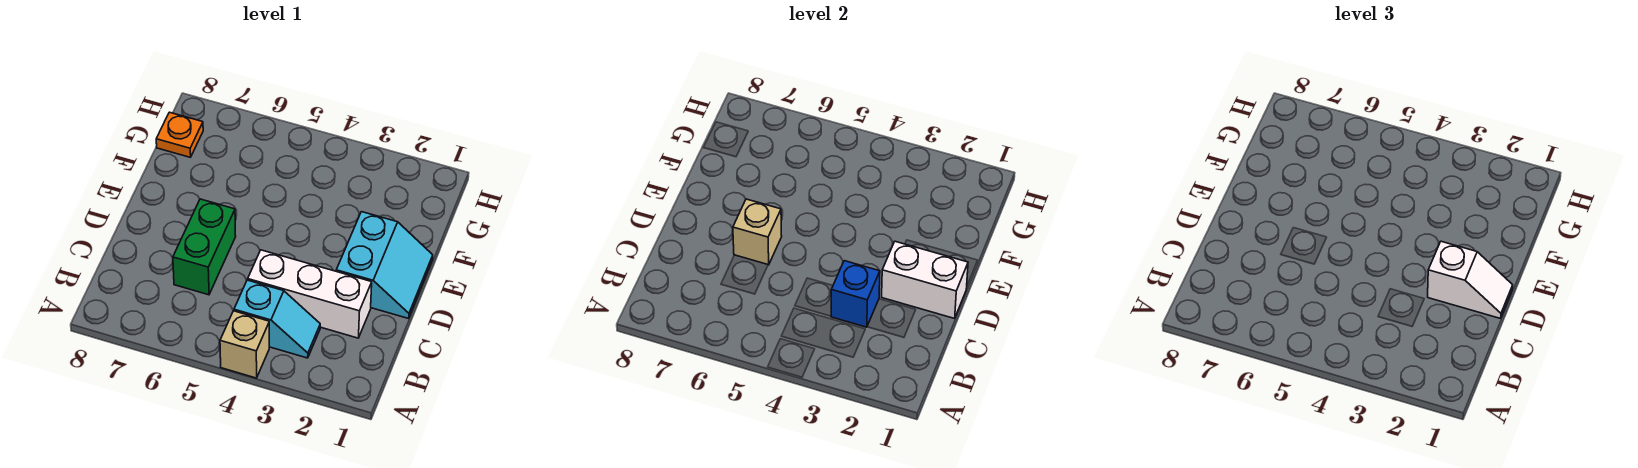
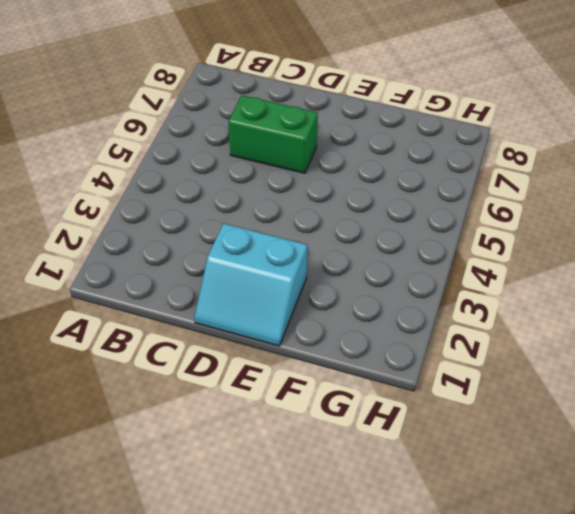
none -> tan brick A4 level 1
none -> cyan slope B3:B4 level 1 top 4

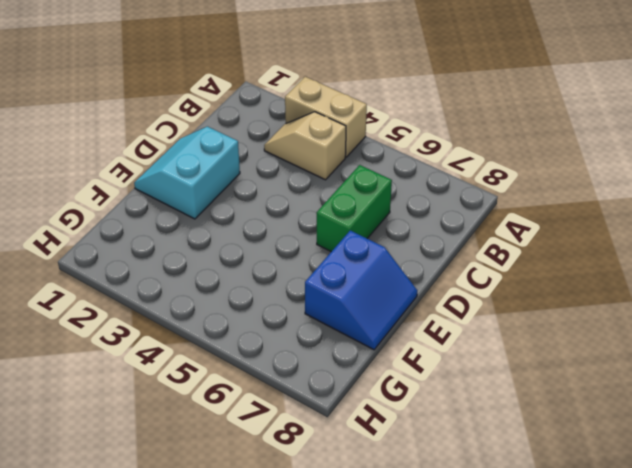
tan brick A3:A4 level 1 -> tan brick A4 level 1
tan slope B3:B4 level 1 top 4 -> cyan slope B3:B4 level 1 top 4
blue slope E7:F8 level 1 top 7 -> none
none -> white brick C2:C4 level 1
none -> orange plate G8 level 1

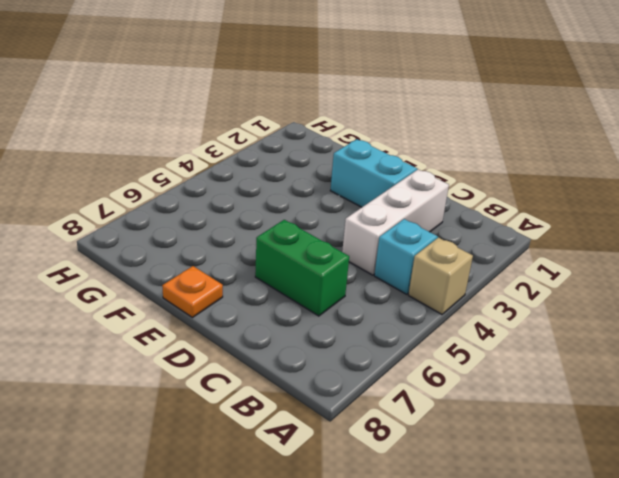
orange plate E8 level 1 -> orange plate G8 level 1
none -> blue brick C3 level 2
none -> white brick D1:D2 level 2

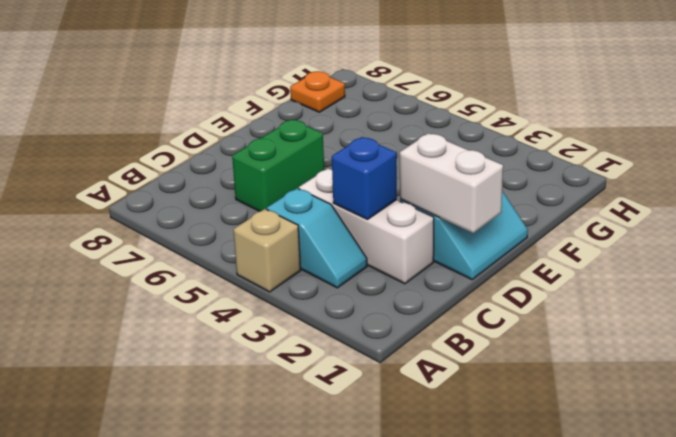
none -> tan brick D6 level 2
none -> white slope D1:D2 level 3 top 2

